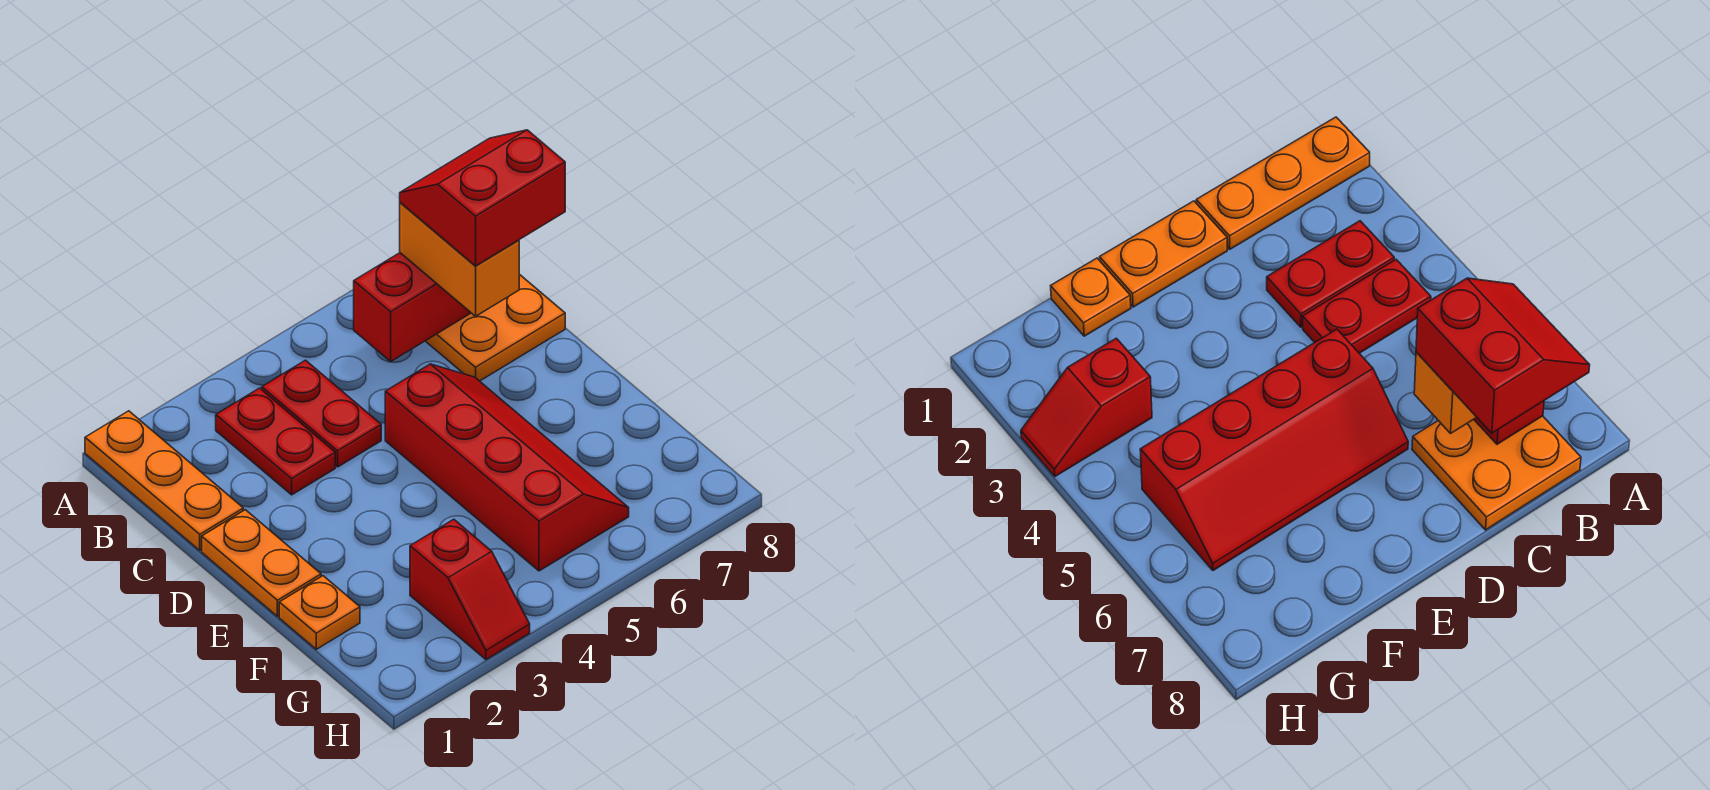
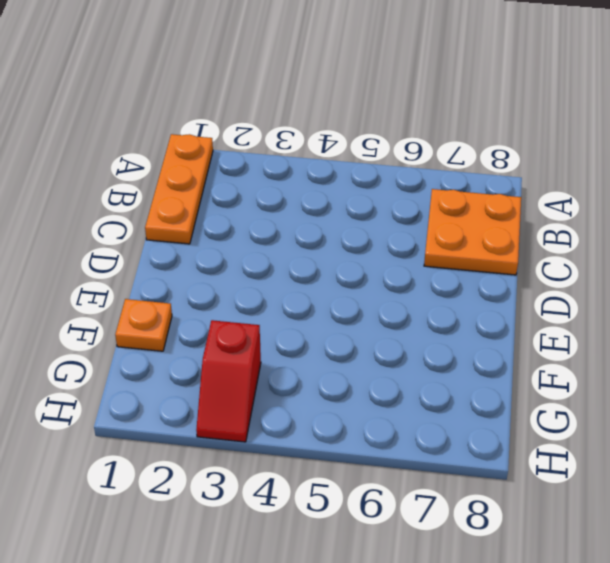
none -> red plate B3:C3 level 1
none -> red plate B4:C4 level 1

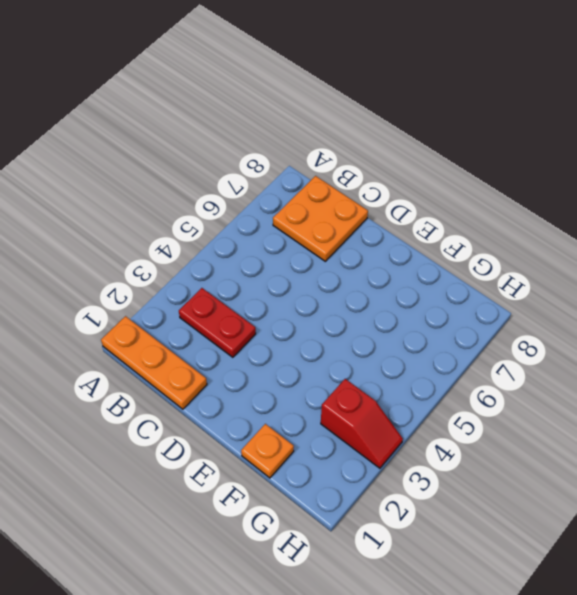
none -> red plate B4:C4 level 1
none -> orange plate D1:E1 level 1

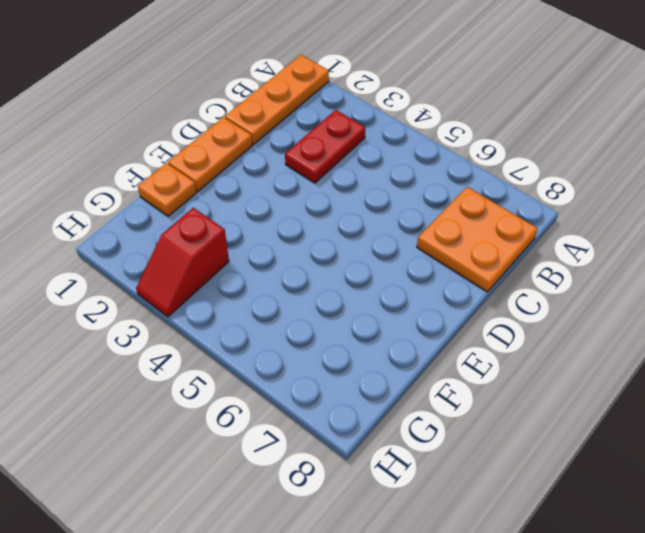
none -> red plate B4:C4 level 1
none -> red slope D5:G6 level 1 top 5

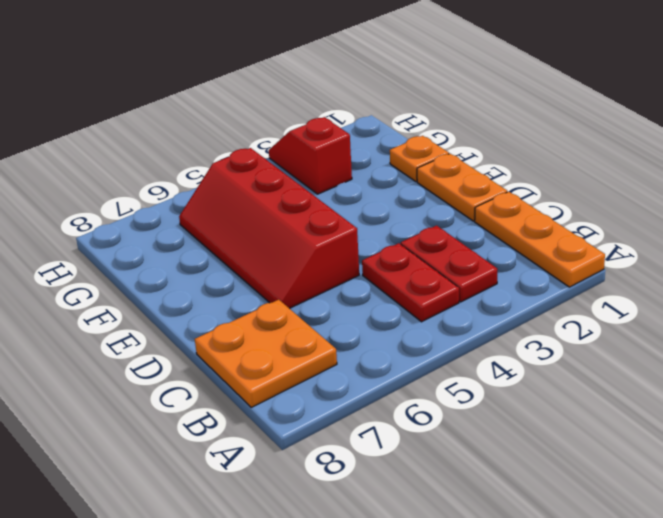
none -> red brick B6:B7 level 2
none -> orange brick B7:C7 level 3

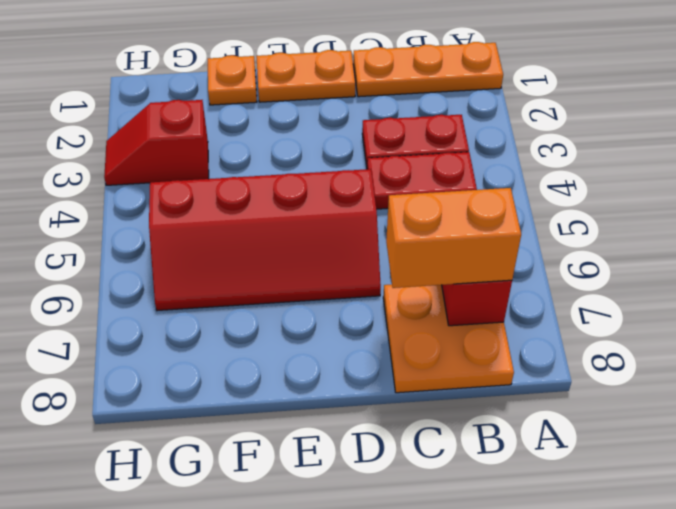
none -> red slope B7:C8 level 4 top C

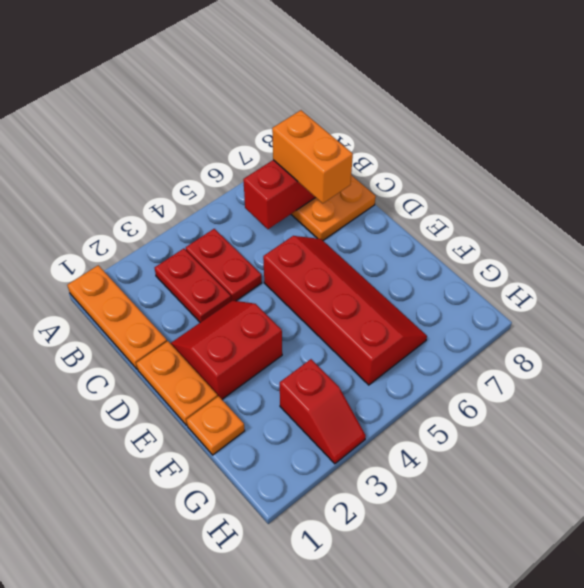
red slope D2:E3 level 1 top E -> red slope B7:C8 level 4 top C

